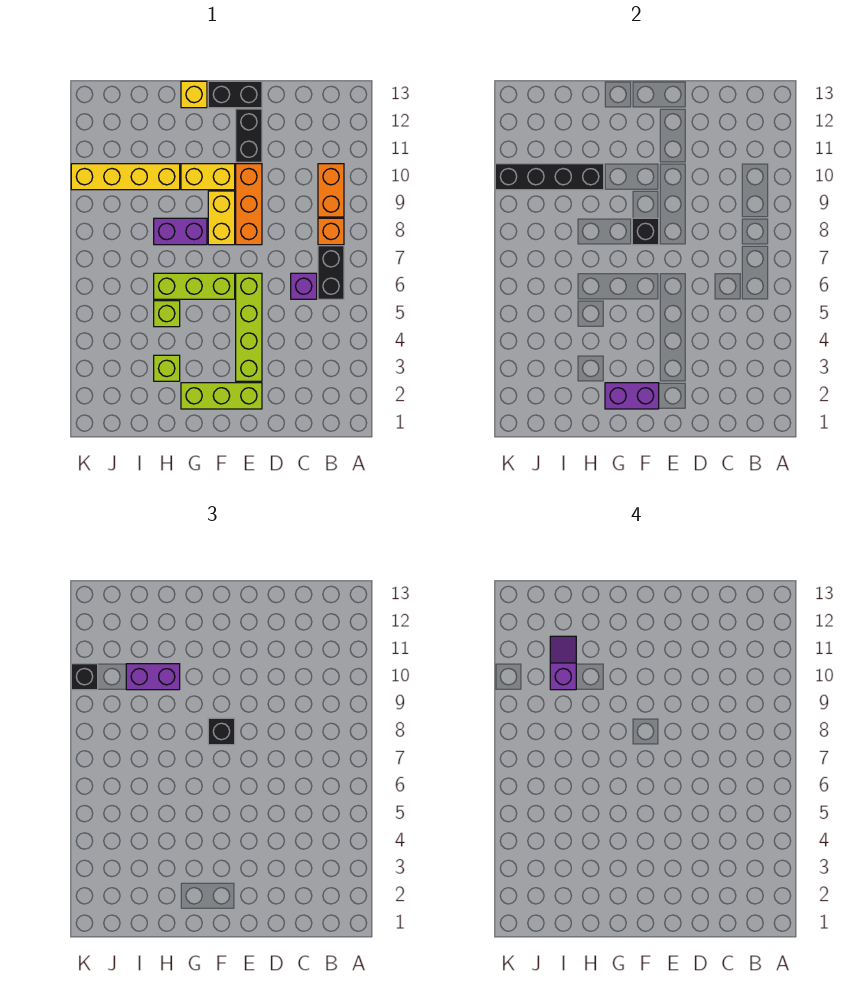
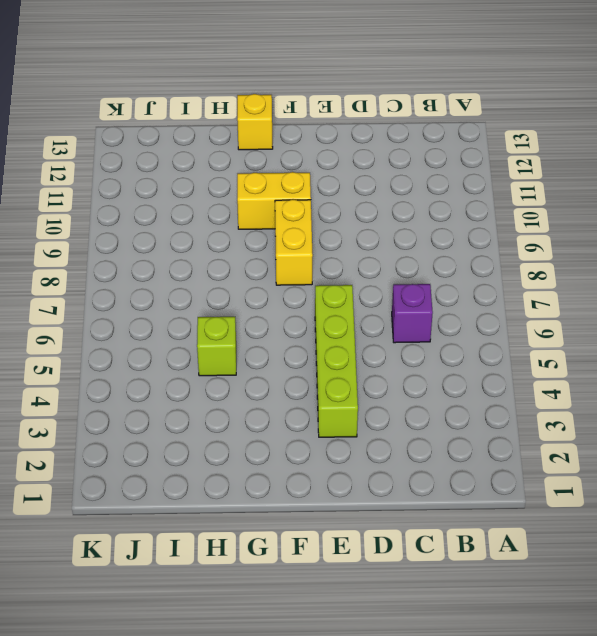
none -> black brick B6:B7 level 1
none -> orange brick B8 level 1
none -> orange brick B9:B10 level 1

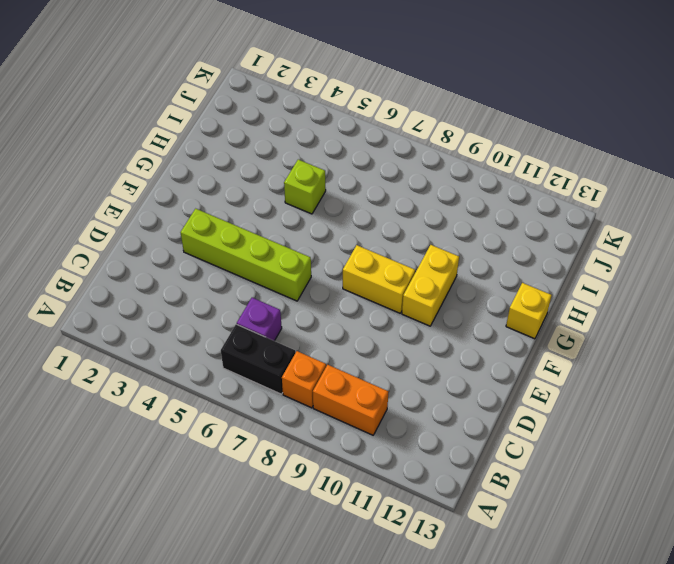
none -> lime brick E2:G2 level 1
none -> orange brick E8:E10 level 1
none -> black brick E11:E12 level 1

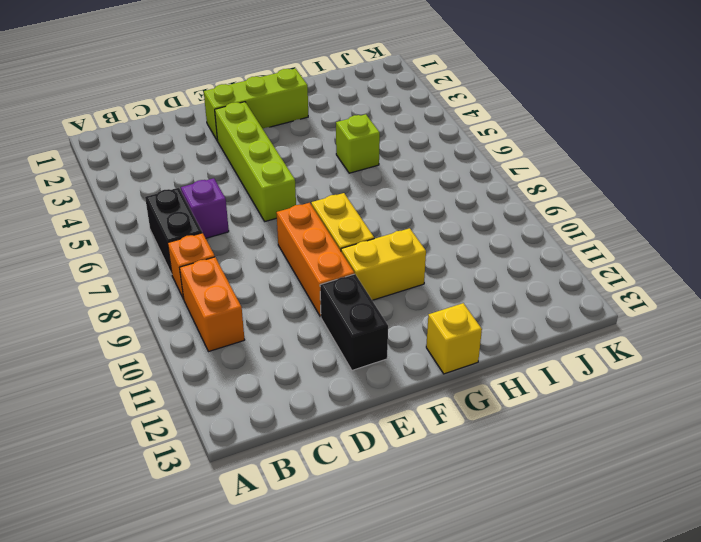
none -> black brick E13:F13 level 1
none -> lime brick F6:H6 level 1
none -> purple brick G8:H8 level 1

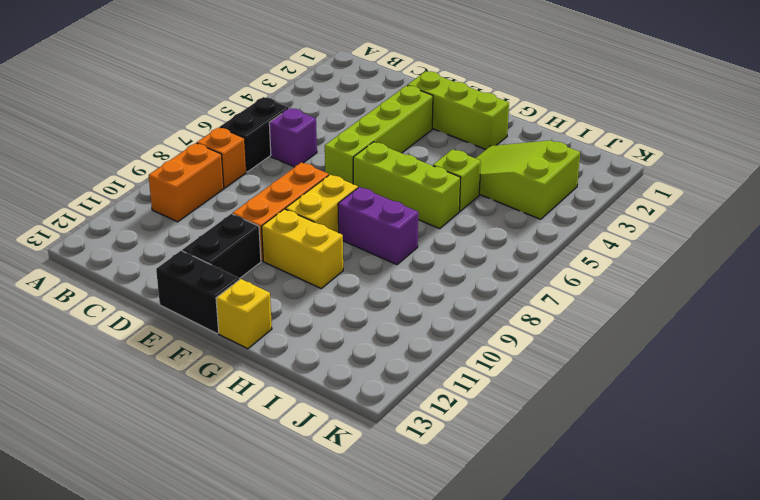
lime slope H3:J4 level 1 top J -> lime brick H3 level 1
none -> yellow brick H10:K10 level 1
none -> purple brick F2:G2 level 2
none -> black brick F8 level 2

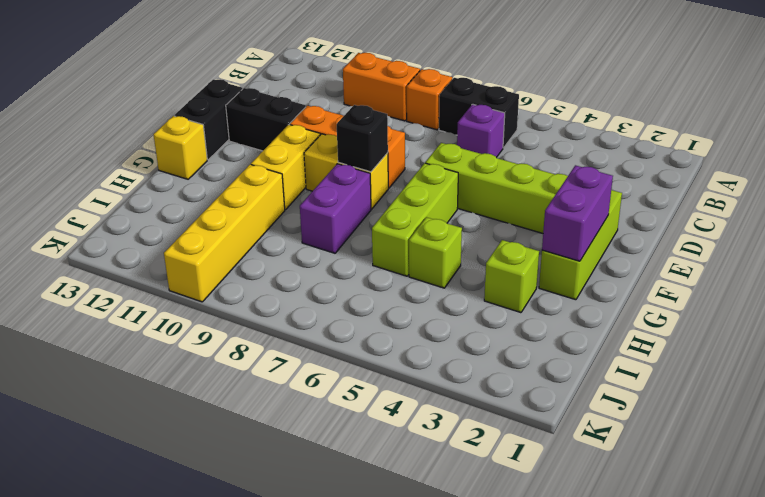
none -> black brick H10:K10 level 2
none -> black brick F8 level 3
none -> purple brick H10:I10 level 3

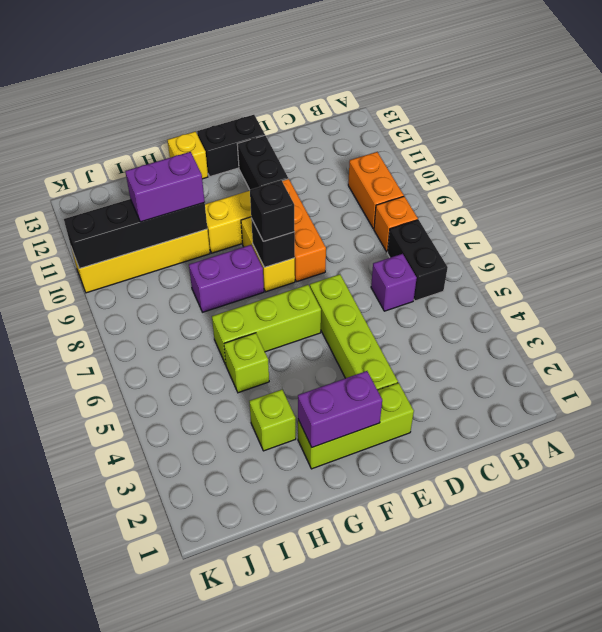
none -> black brick K10 level 3
none -> purple slope I10:I11 level 4 top 10

